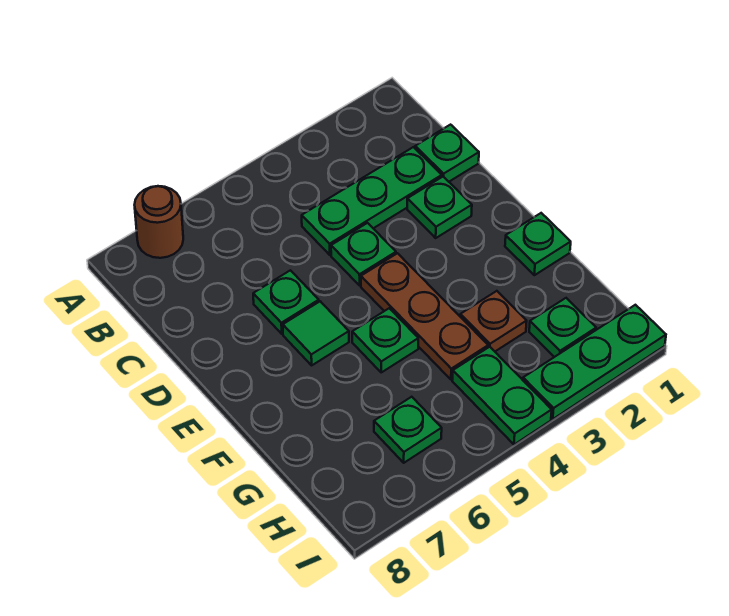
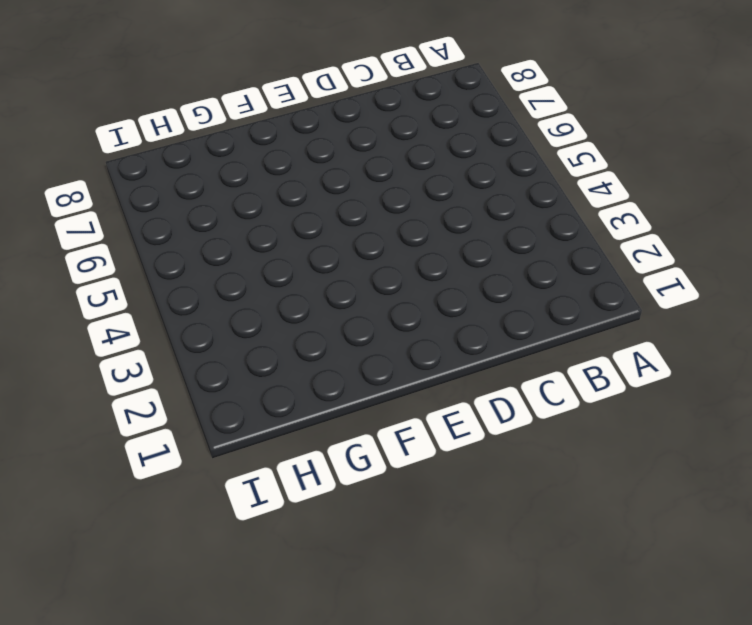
none -> brown round brick A7 level 1
none -> green plate C1 level 1
none -> green plate C2:C4 level 1

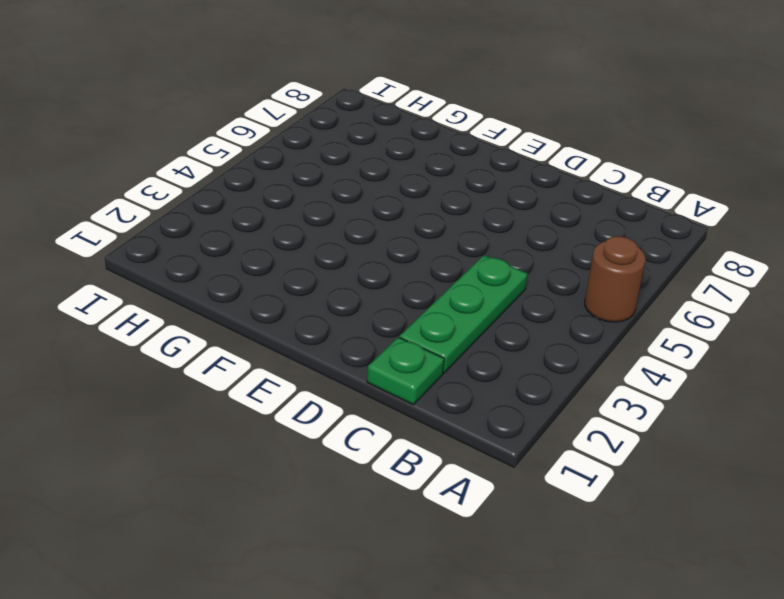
brown round brick A5 level 1 -> brown round brick A7 level 1
none -> green plate D2 level 1
none -> green plate D4 level 1
none -> green plate D6 level 1

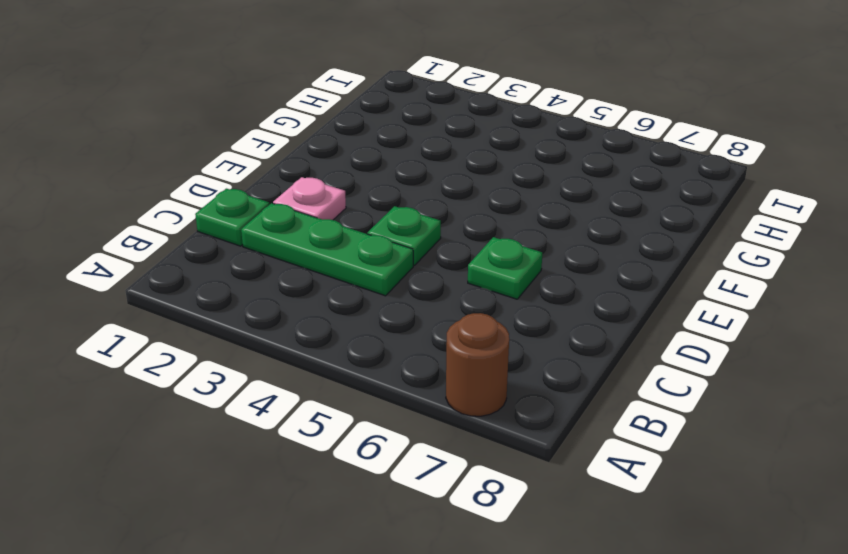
pink plate D2 level 1 -> green plate D2 level 1
none -> brown plate E4:G4 level 1
none -> green tile E6 level 1
none -> green plate F1 level 1

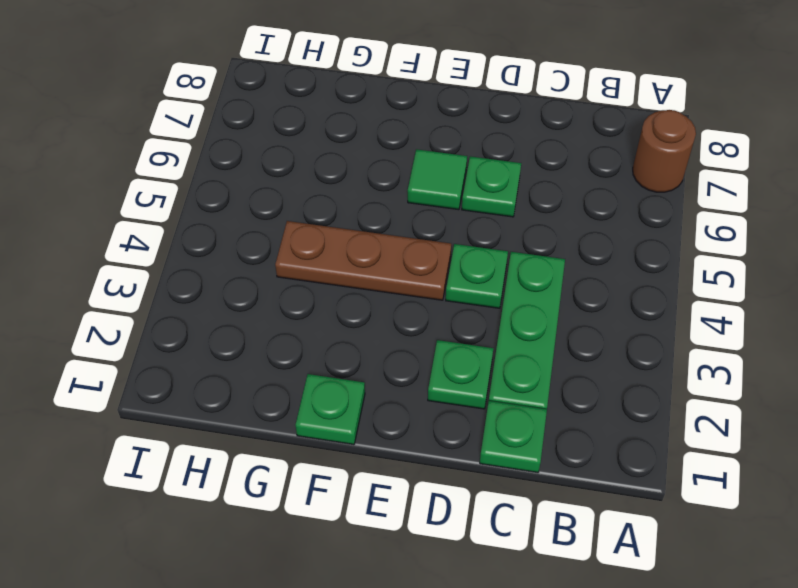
none -> green plate F5 level 1
none -> brown plate G3 level 1
none -> green plate H2 level 1

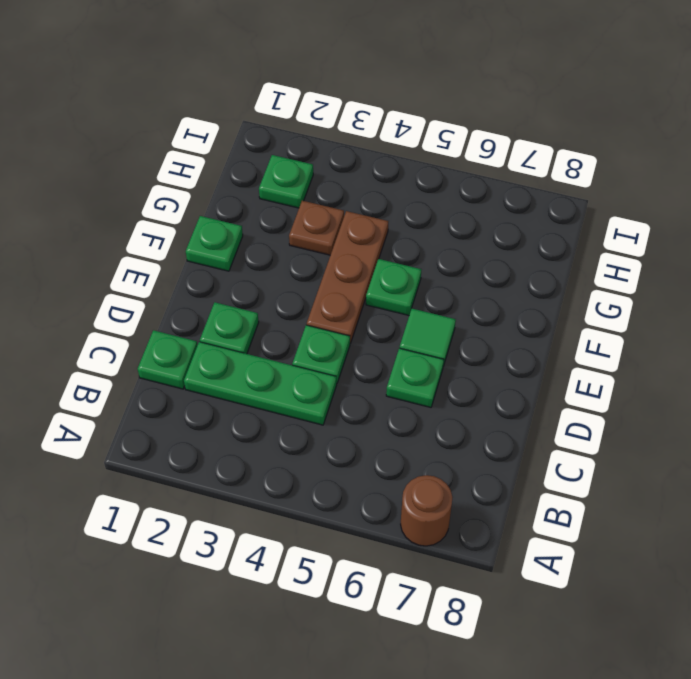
none -> green plate H4:I4 level 1
none -> green plate H6 level 1
none -> green plate I1:I3 level 1

